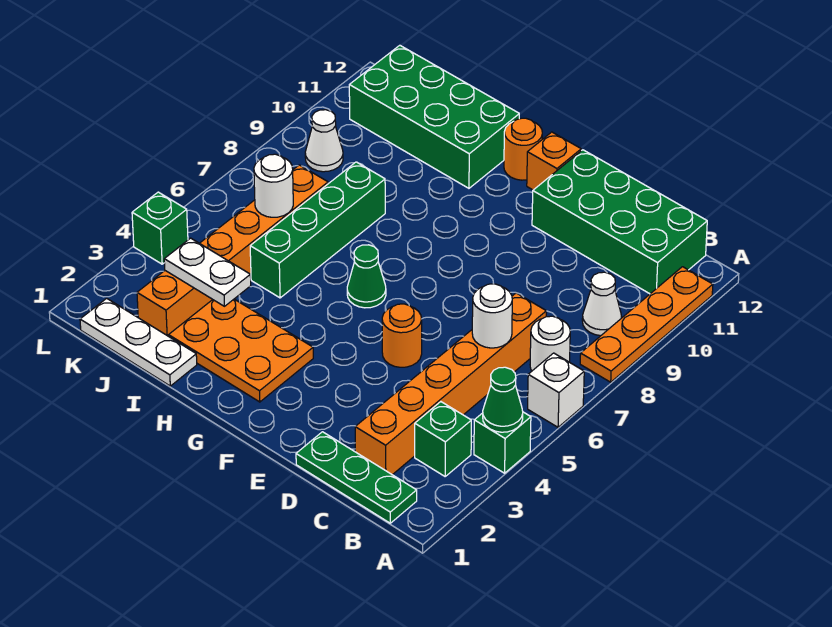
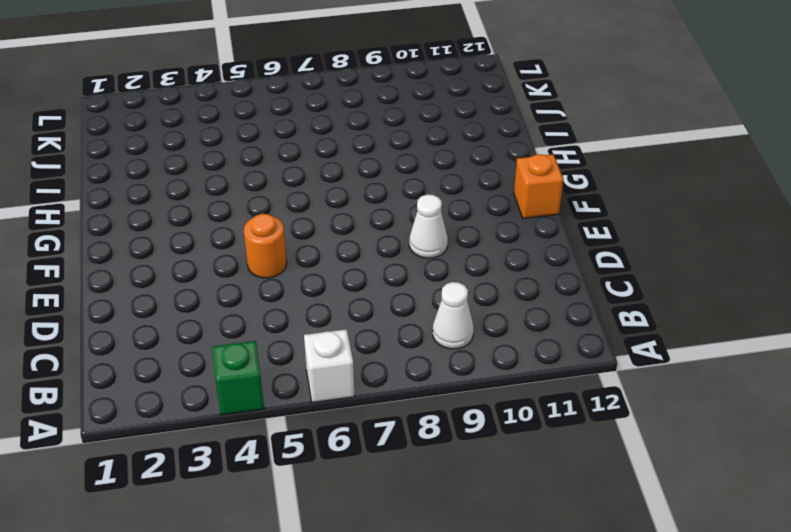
white cone E9 level 1 -> white cone K9 level 1
none -> orange plate A8:A11 level 1
none -> green plate B1:D1 level 1
none -> green brick B3 level 1

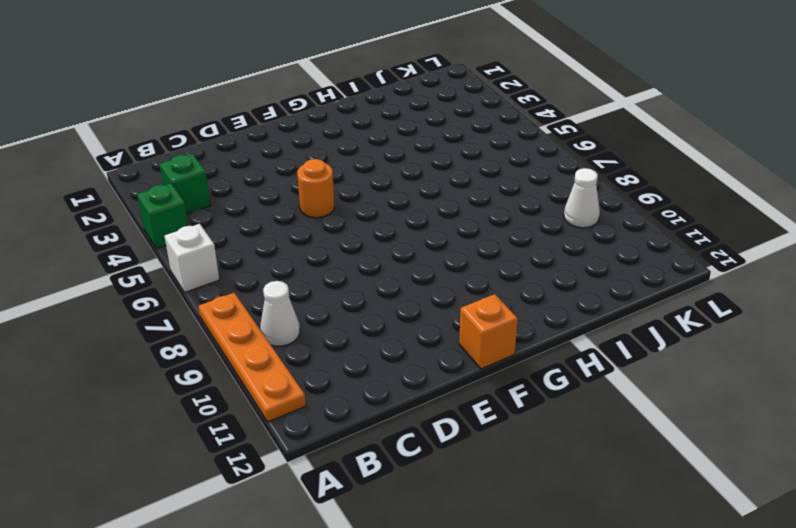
none -> green plate B1:D1 level 1
none -> white round brick B7 level 1
none -> green brick B11:E12 level 1

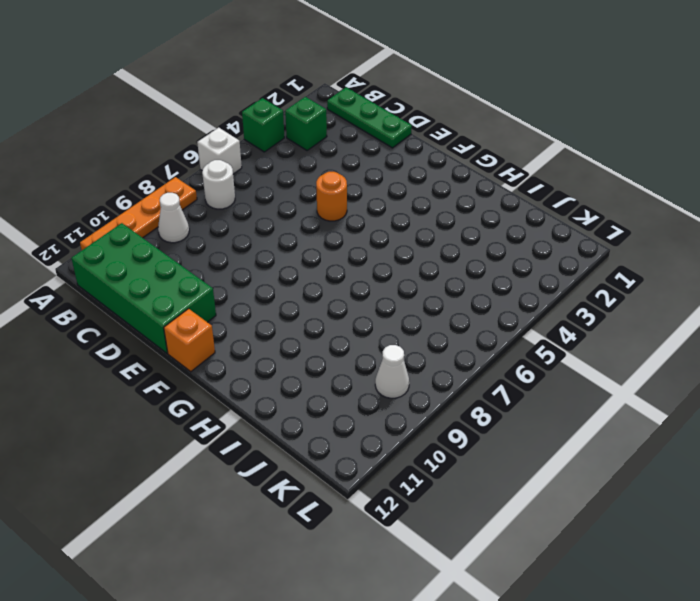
none -> orange brick C2:C7 level 1
none -> orange plate G2:I3 level 1
none -> green cone G6 level 1

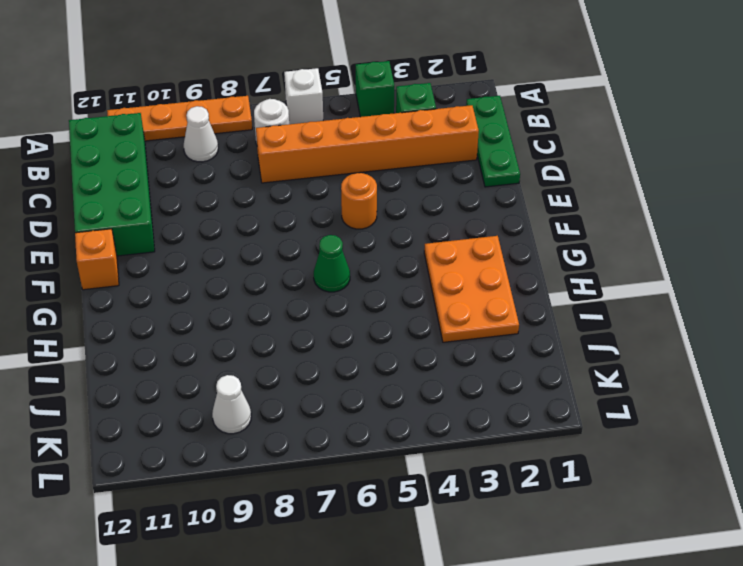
none -> orange round brick G12 level 1
none -> green brick H11:K12 level 1
none -> white plate I1:K1 level 1

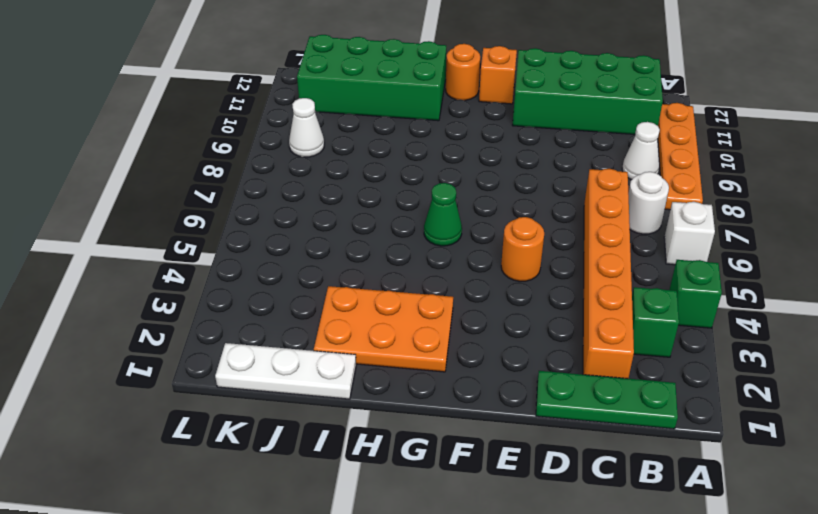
none -> green brick I5:I8 level 1
none -> orange brick J2:J7 level 1
none -> green brick L4 level 1

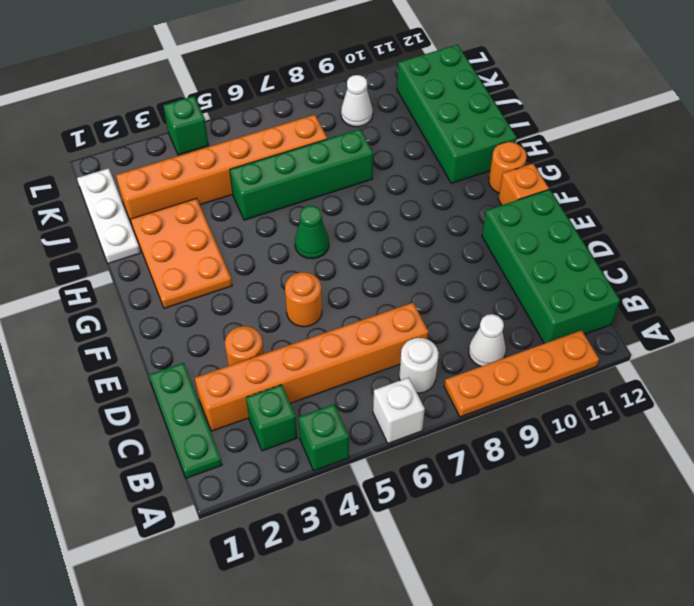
orange round brick D3 level 1 -> none
none -> green cone A4 level 2
none -> white round brick C6 level 2
none -> white plate I3:J3 level 2

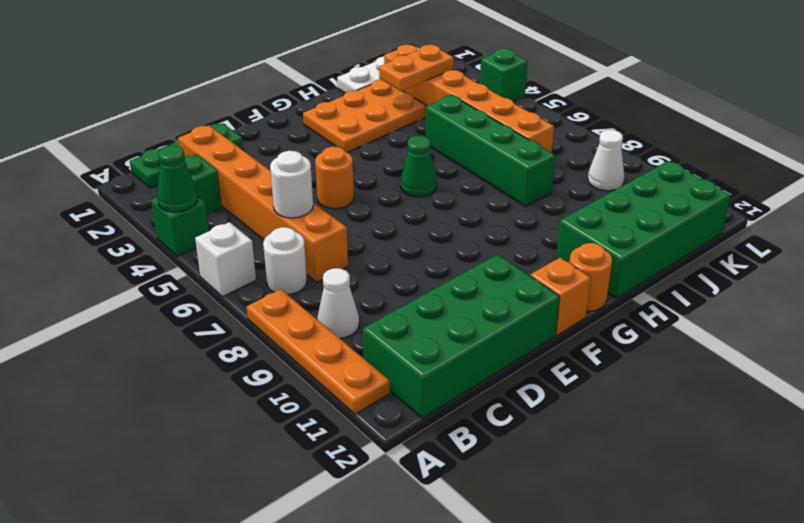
orange plate I3:J3 level 2 -> white plate I3:J3 level 2
none -> white round brick J6 level 2

